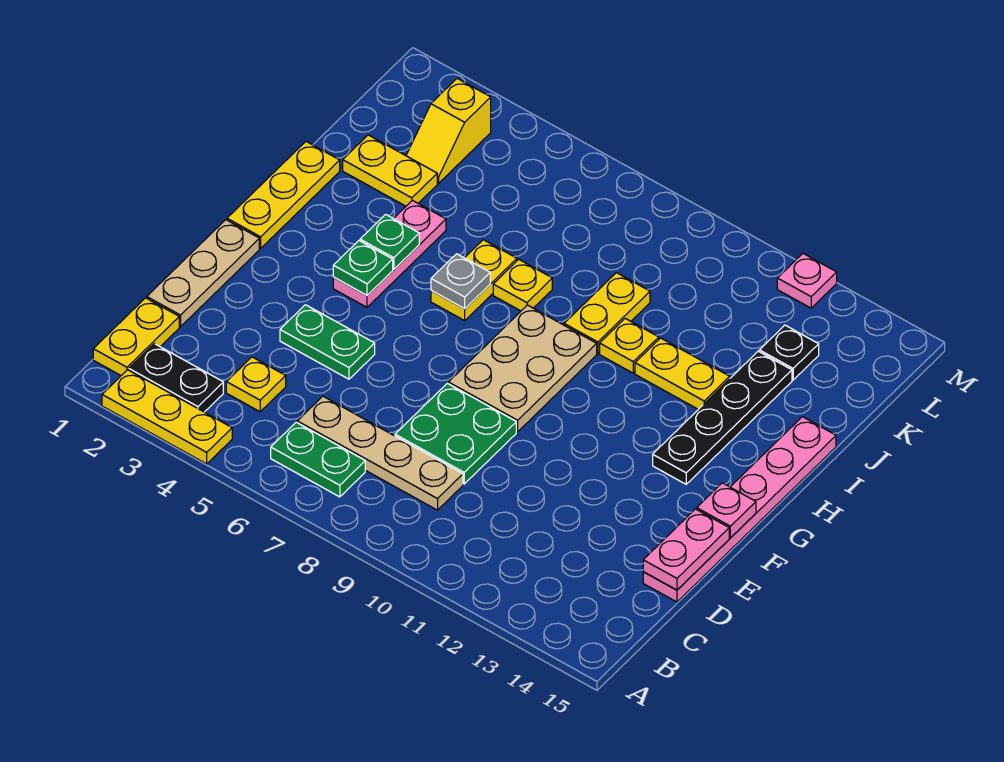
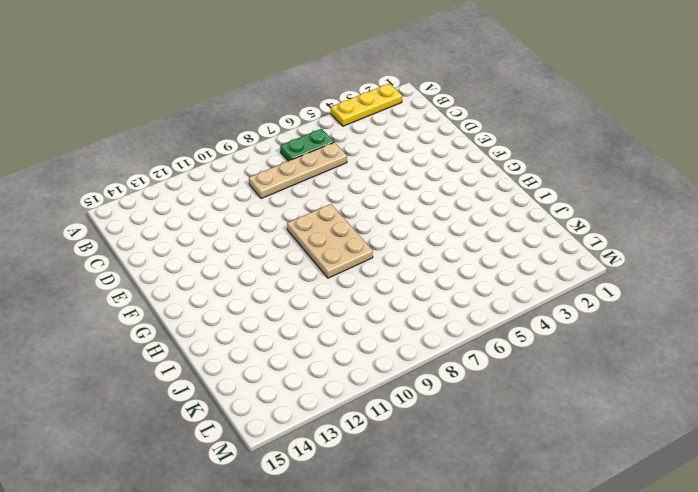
none -> yellow plate B1:C1 level 1
none -> black plate B2:B3 level 1
none -> yellow plate C4 level 1

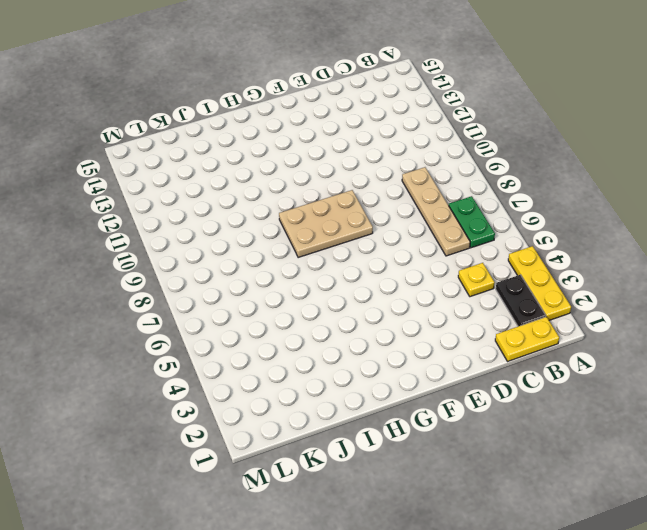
none -> tan plate D1:F1 level 1
none -> green plate D8:E9 level 1
none -> pink plate D15:I15 level 1

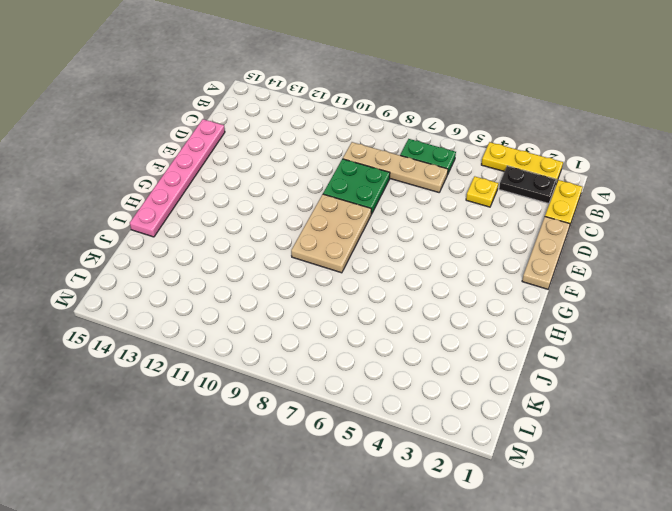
none -> green plate E4:E5 level 1
none -> yellow plate G1:I1 level 1
none -> pink plate G4:I4 level 1

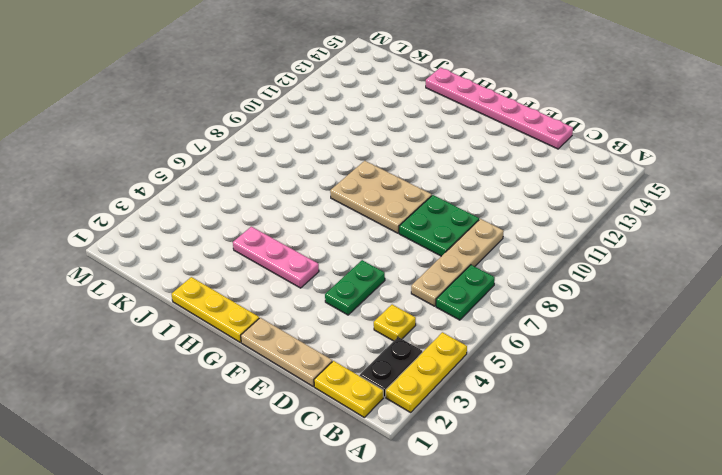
none -> black plate G13:J13 level 1
none -> yellow plate H6:I6 level 1
none -> yellow plate I7 level 1

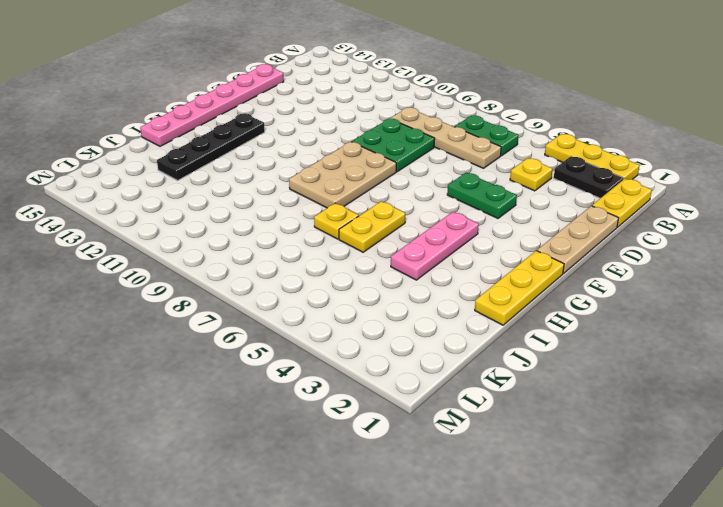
none -> yellow plate I9:J9 level 1
none -> yellow plate I10 level 1
none -> yellow plate I11:I12 level 1

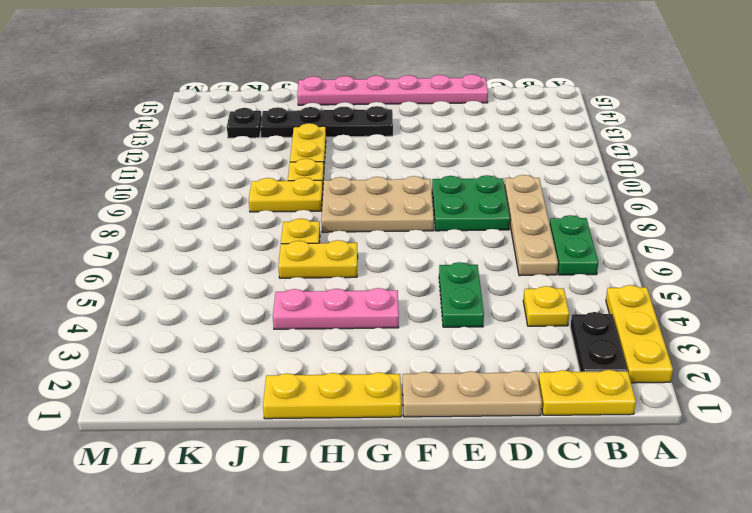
none -> yellow plate J2:J3 level 1
none -> yellow slope K3:L3 level 1 top L
none -> pink plate M12 level 1

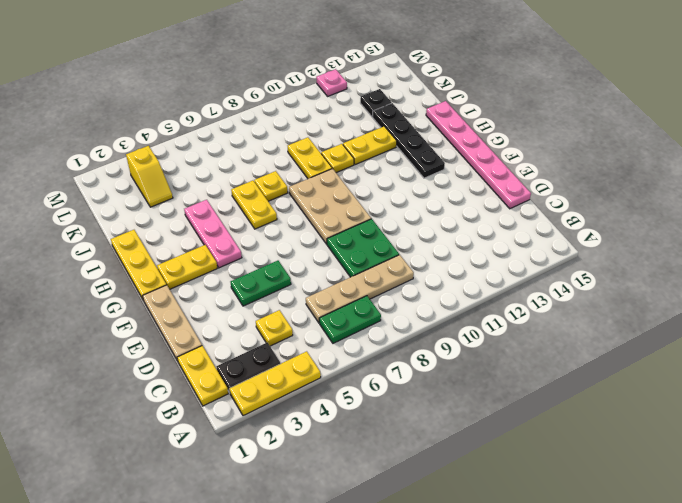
yellow plate G2:G3 level 1 -> yellow plate J2:J3 level 1
none -> pink plate D15:E15 level 2
none -> pink plate F15 level 2
none -> green plate G4 level 2

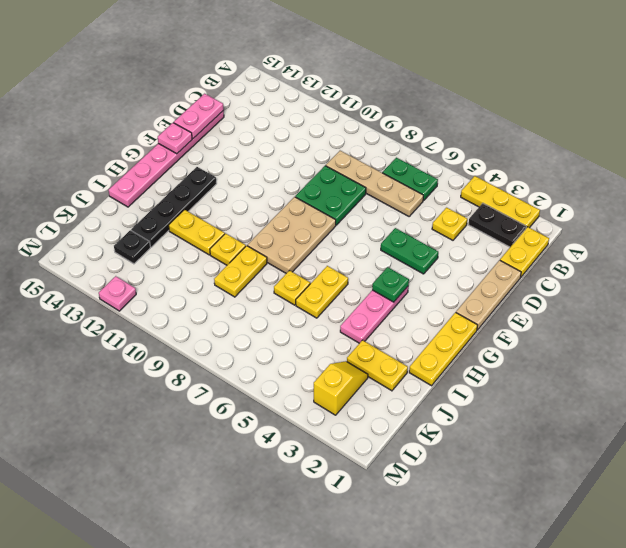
none -> green plate H4 level 2
none -> grey plate H6 level 2

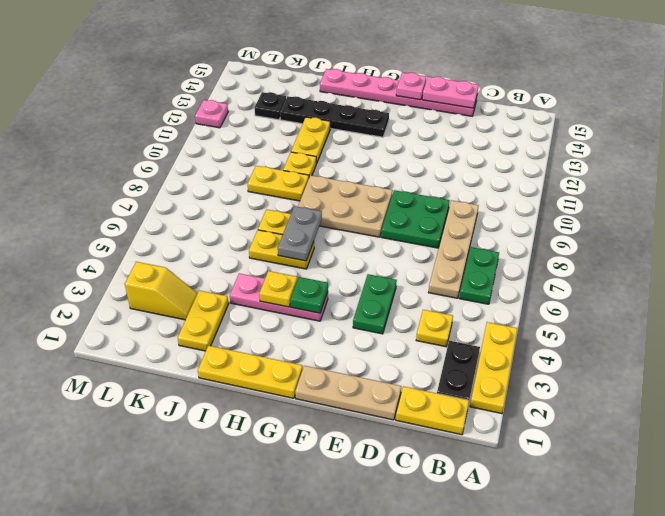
yellow plate H4 level 2 -> green plate H4 level 2
grey plate H6:H7 level 2 -> grey plate H6 level 2

